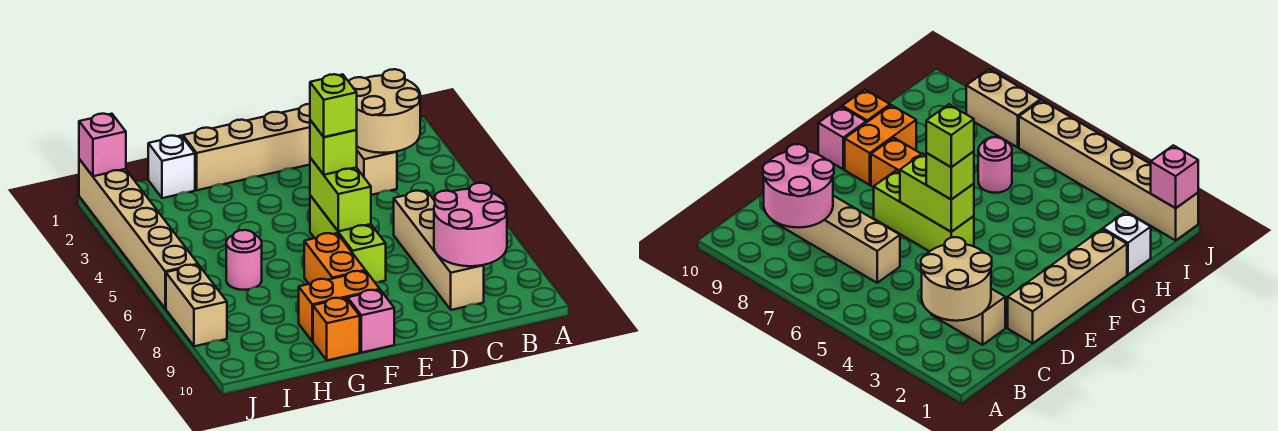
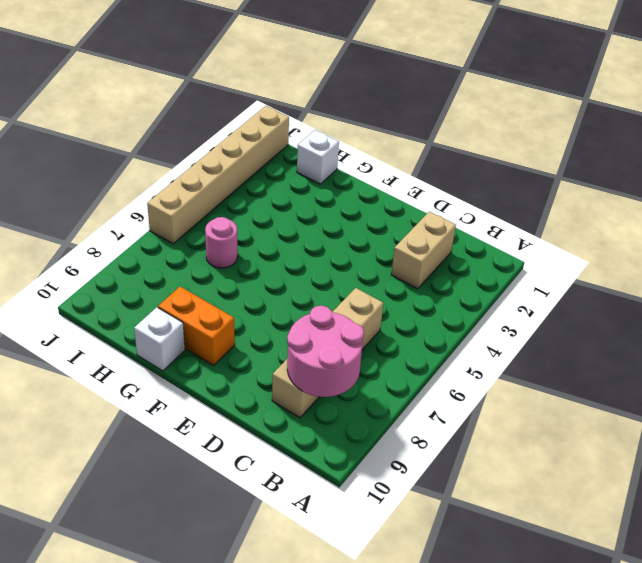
white brick G10 level 1 -> orange brick G10 level 1
none -> tan brick D1:G1 level 1
none -> lime brick E5:E7 level 1
none -> orange brick F7:F8 level 1

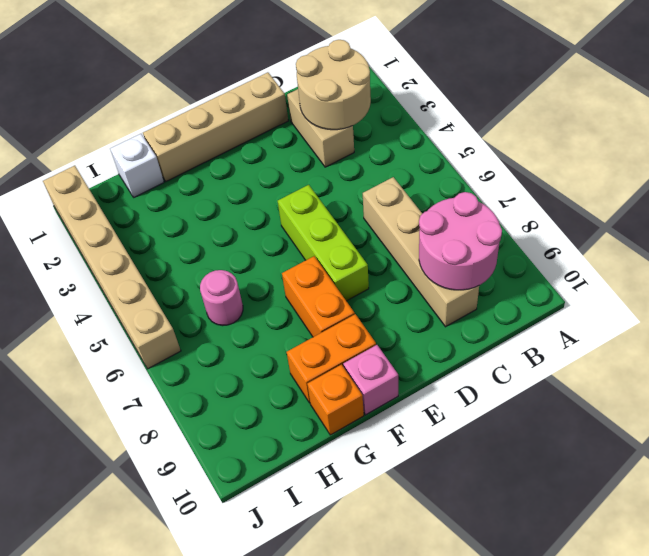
none -> tan brick J7:J8 level 1
none -> lime brick E5:E6 level 2
none -> pink brick J1 level 2

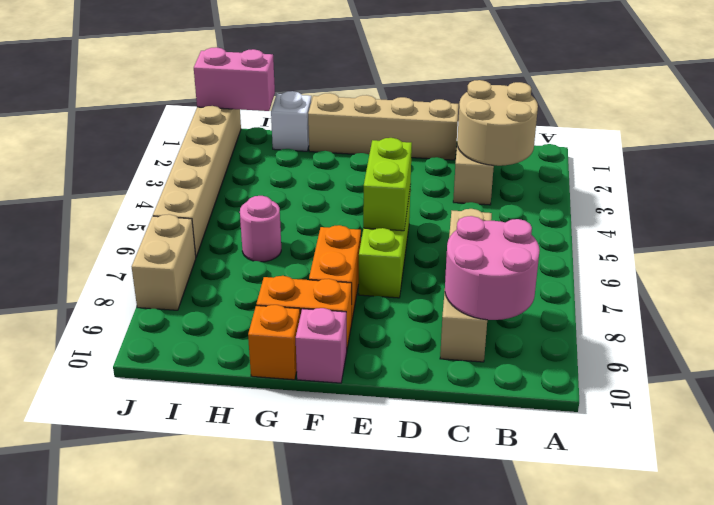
pink brick I1:J1 level 2 -> pink brick J1 level 2
none -> lime brick E5 level 3
none -> lime brick E5 level 4

